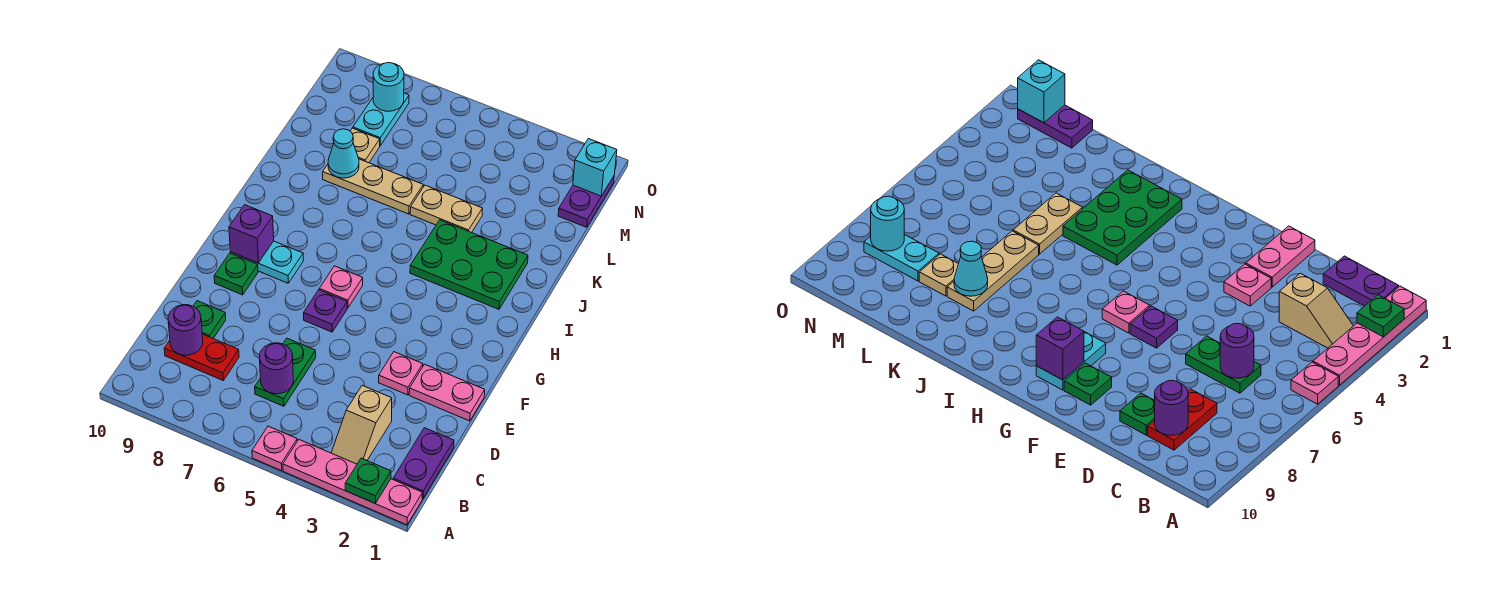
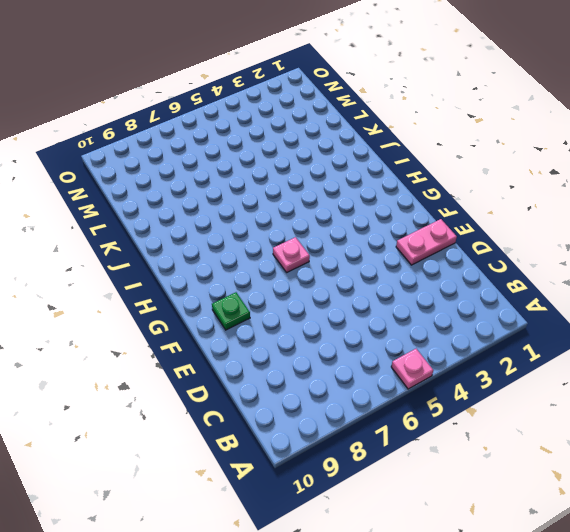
none -> pink plate A1:A4 level 1
none -> purple plate B1:C1 level 1
none -> tan slope B3:C3 level 1 top C

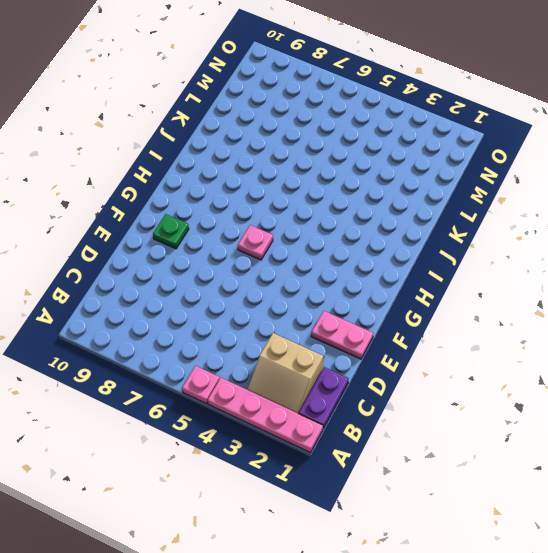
tan slope B2:C3 level 1 top C -> tan slope B3:C3 level 1 top C
none -> green plate C6:D6 level 1
none -> red plate C8:C9 level 1
none -> green plate D9 level 1

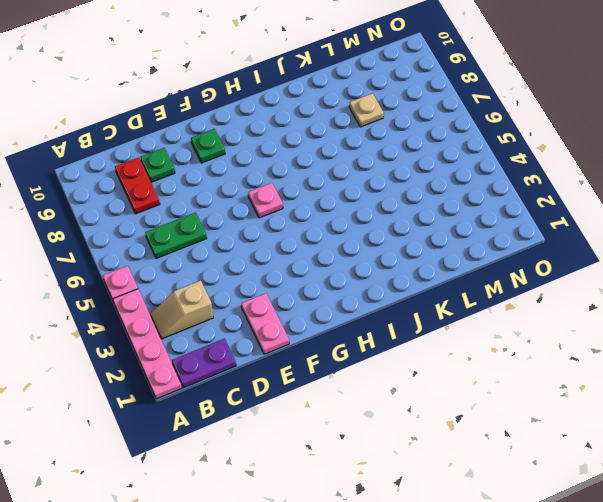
none -> pink plate E3 level 1
none -> purple plate F6 level 1
none -> cyan plate G8:G9 level 1

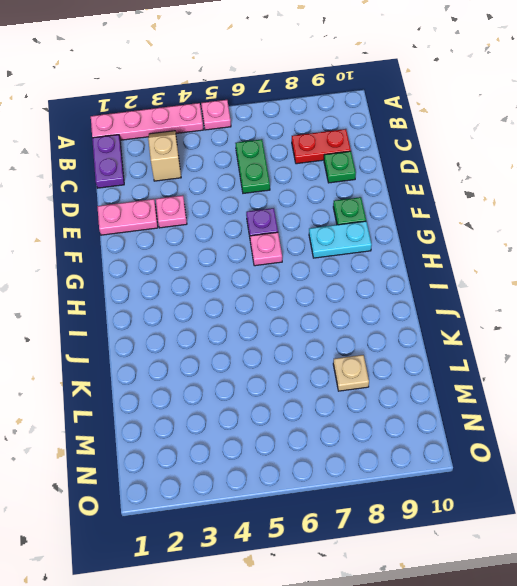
none -> green plate I2:J4 level 1
none -> tan plate K4:K5 level 1
none -> tan plate K6:K8 level 1

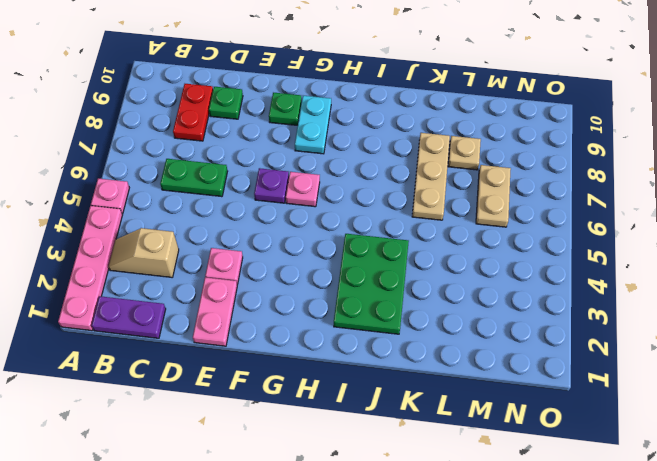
tan plate M6:M7 level 1 -> tan plate K4:K5 level 1
none -> purple plate M1:N1 level 1
none -> cyan plate M8:N8 level 1
none -> green plate A2 level 2

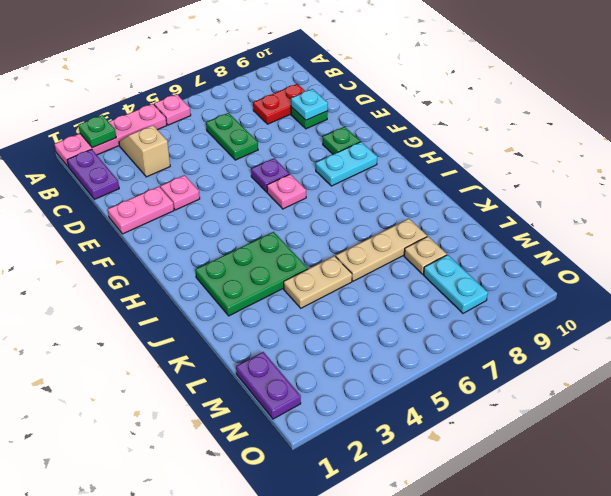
cyan plate D9 level 2 -> none
none -> purple round brick C6 level 2
none -> purple round brick C9 level 2
none -> purple brick G9 level 2

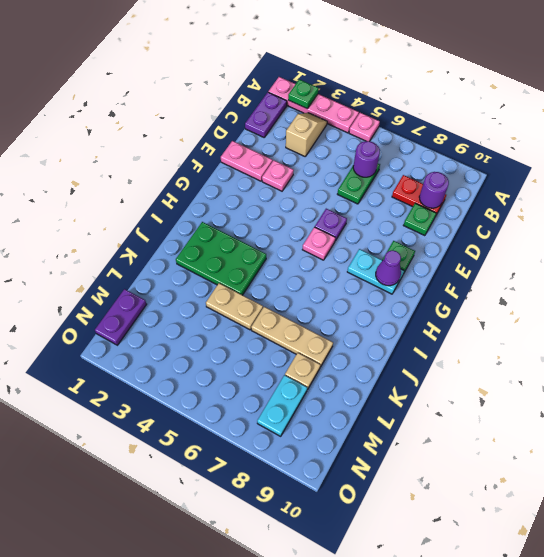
purple cone G9 level 2 -> purple brick G9 level 2
none -> cyan cone K8 level 2
none -> cyan brick N1 level 2
none -> cyan round brick N8 level 2

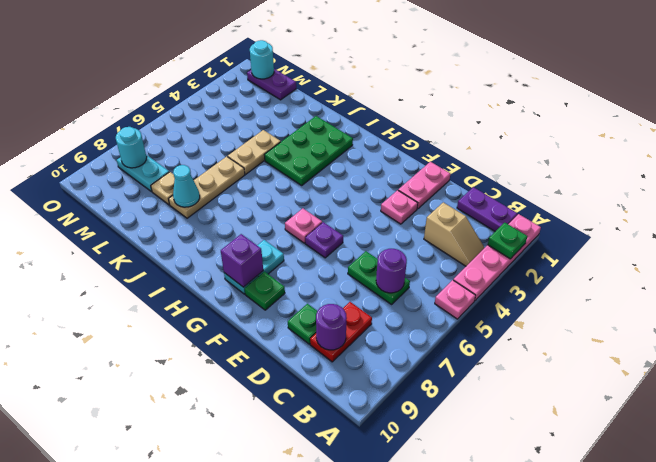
cyan round brick N1 level 2 -> cyan brick N1 level 2

